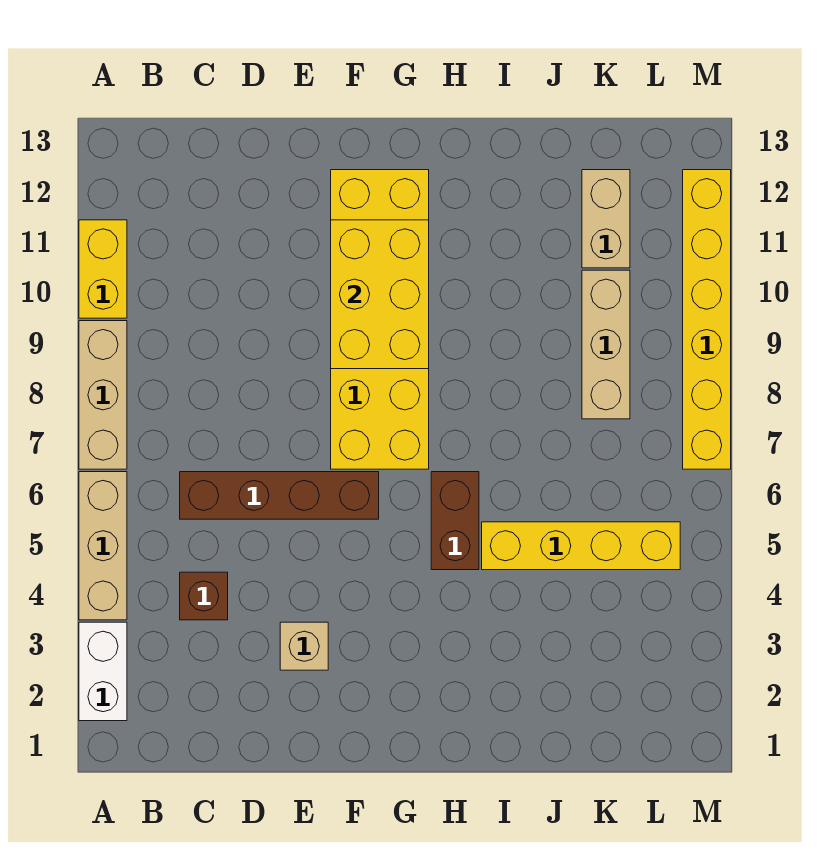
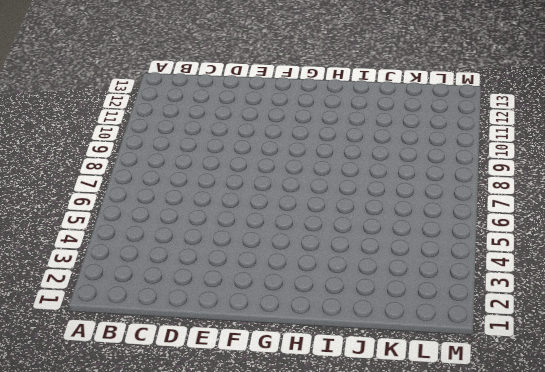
none -> white brick A2:A3 level 1
none -> tan brick A4:A6 level 1
none -> tan brick A7:A9 level 1

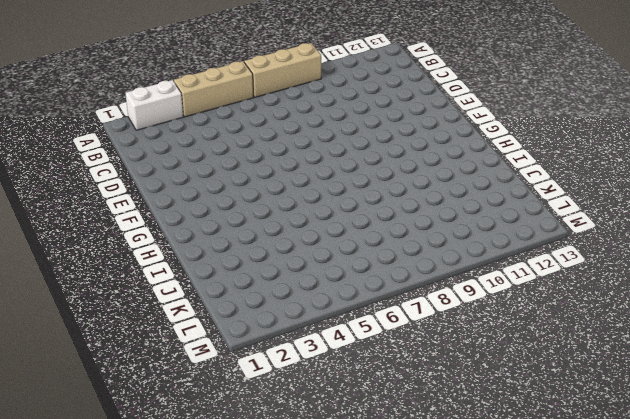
none -> yellow brick A10:A11 level 1
none -> brown brick C4 level 1
none -> brown brick C6:F6 level 1

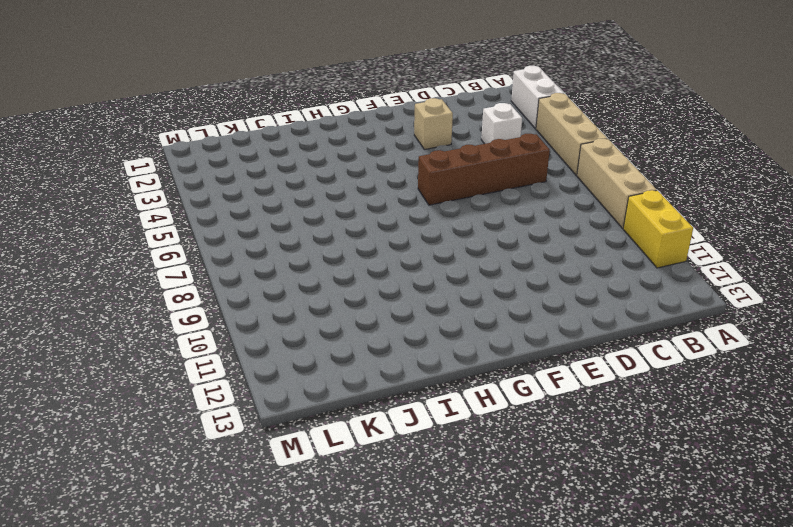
white brick C4 level 1 -> brown brick C4 level 1
none -> yellow brick F7:G12 level 1
none -> brown brick H5:H6 level 1
none -> yellow brick I5:L5 level 1

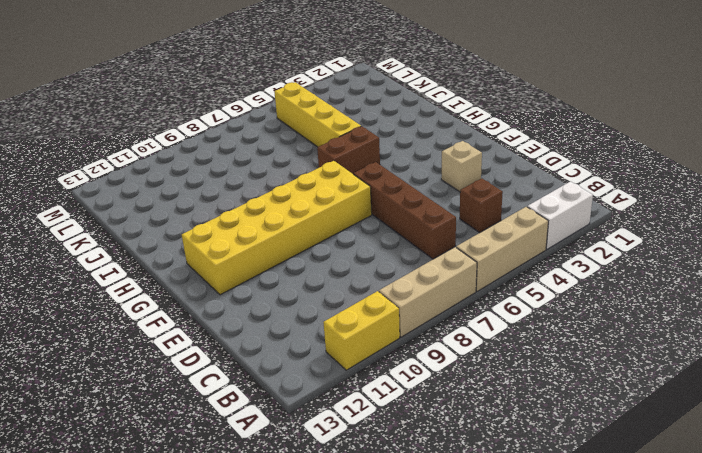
none -> tan brick K8:K10 level 1
none -> tan brick K11:K12 level 1
none -> yellow brick M7:M12 level 1

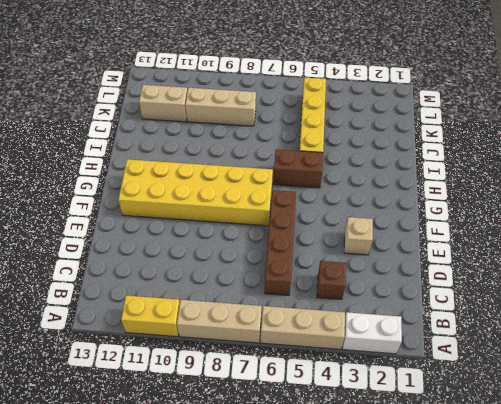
none -> yellow brick M7:M12 level 1
none -> yellow brick F9:G11 level 2

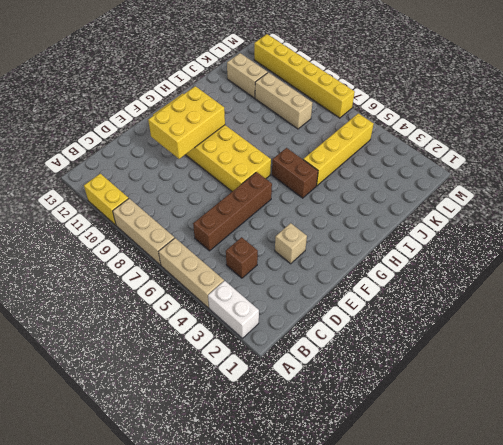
yellow brick E10:G11 level 2 -> yellow brick F9:G11 level 2

